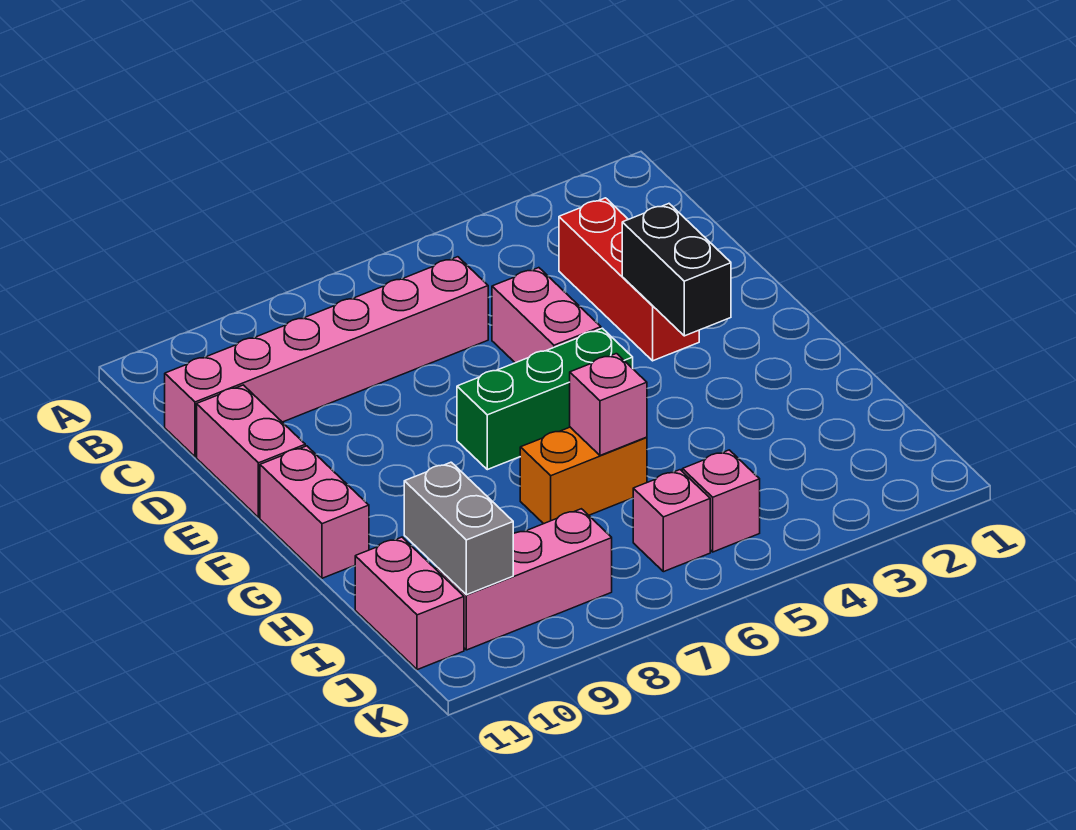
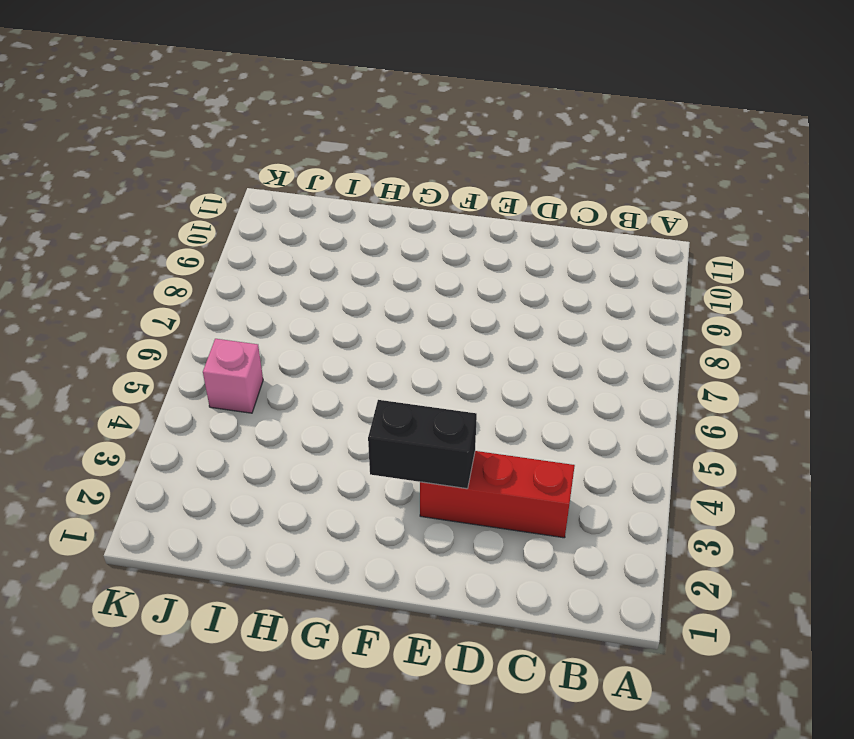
none -> pink brick C6:C11 level 1
none -> pink brick D5:E5 level 1
none -> pink brick D11:E11 level 1

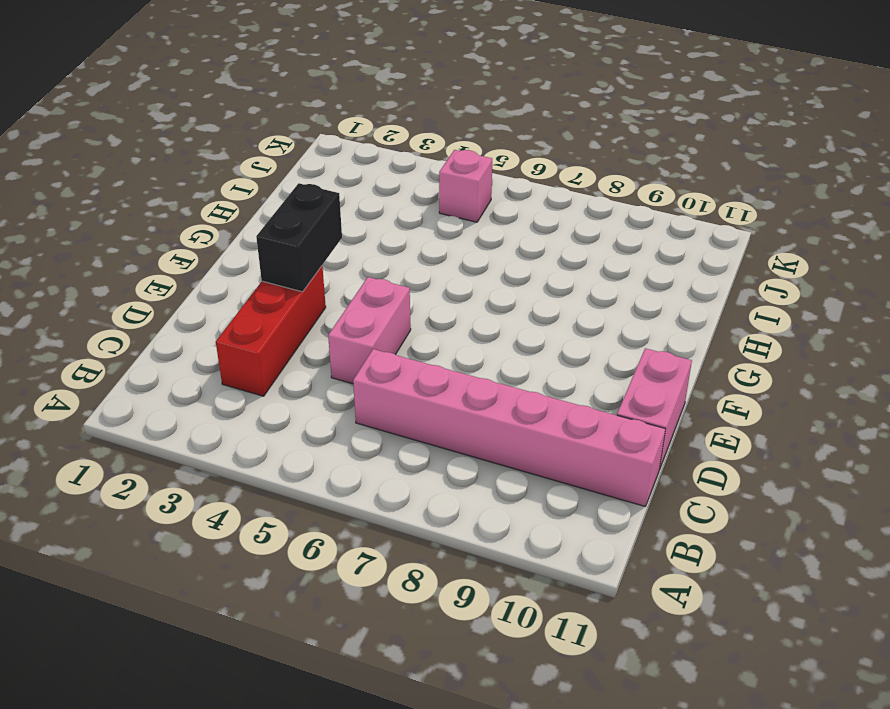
none -> green brick F5:F7 level 1
none -> pink brick F11:G11 level 1
none -> orange brick H6:H7 level 1

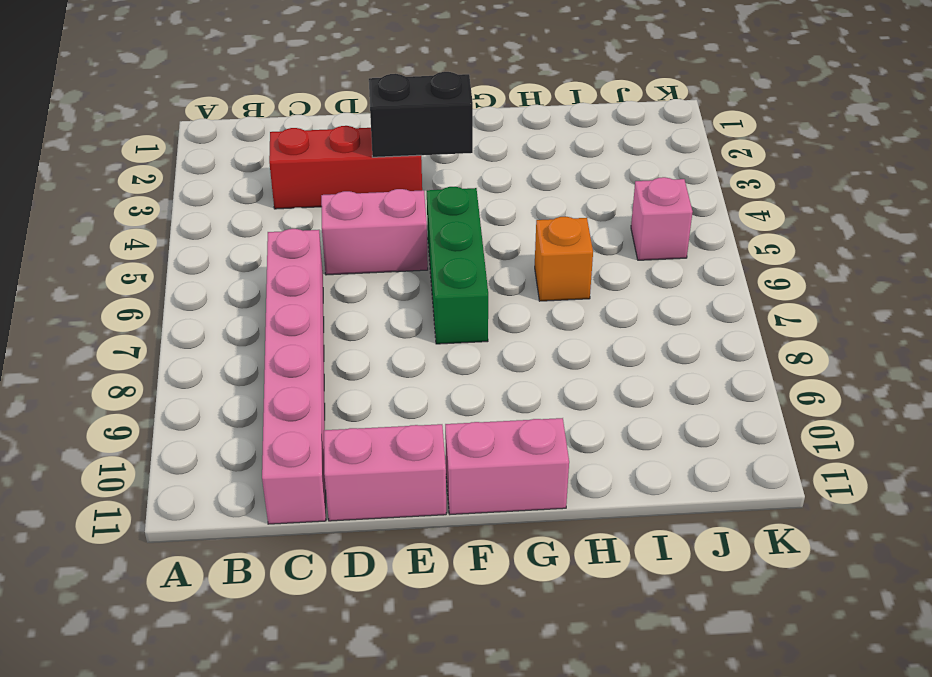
orange brick H6 level 1 -> orange brick H6:H7 level 1
none -> pink brick I11:J11 level 1
none -> pink brick J6 level 1
none -> pink brick J8:J10 level 1

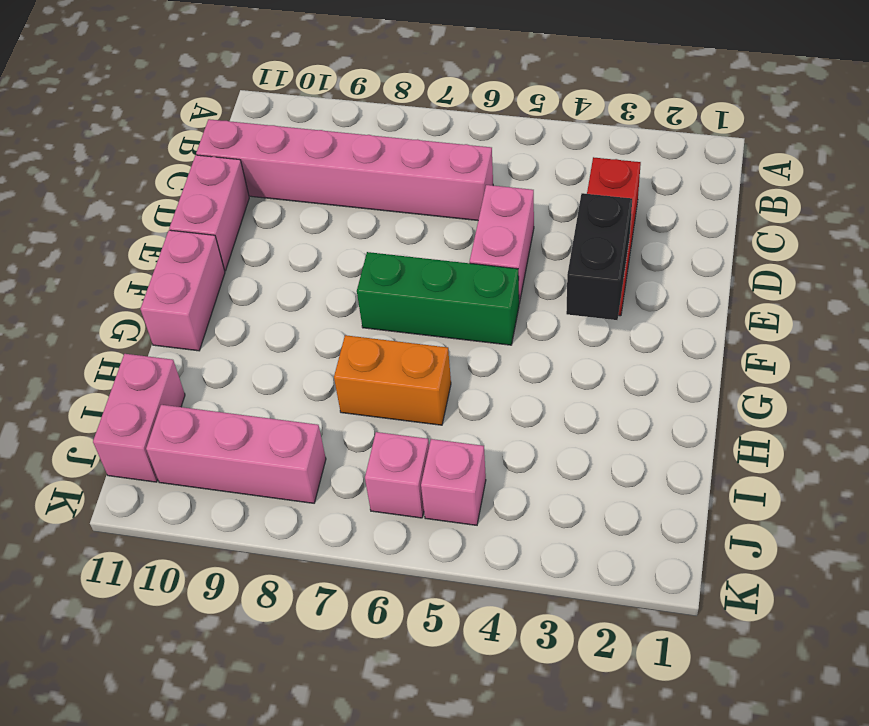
none -> pink brick H6 level 2
none -> grey brick I10:J10 level 2

